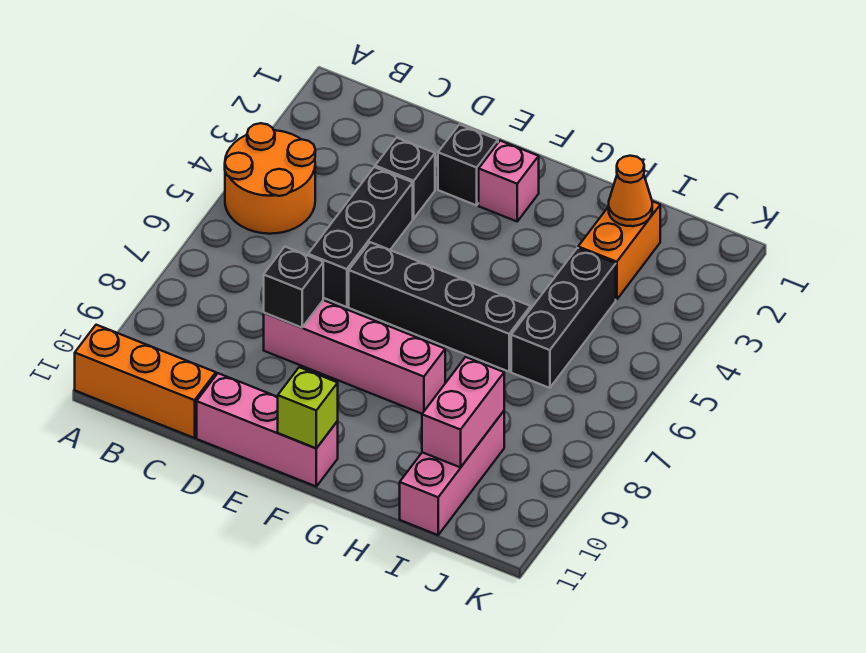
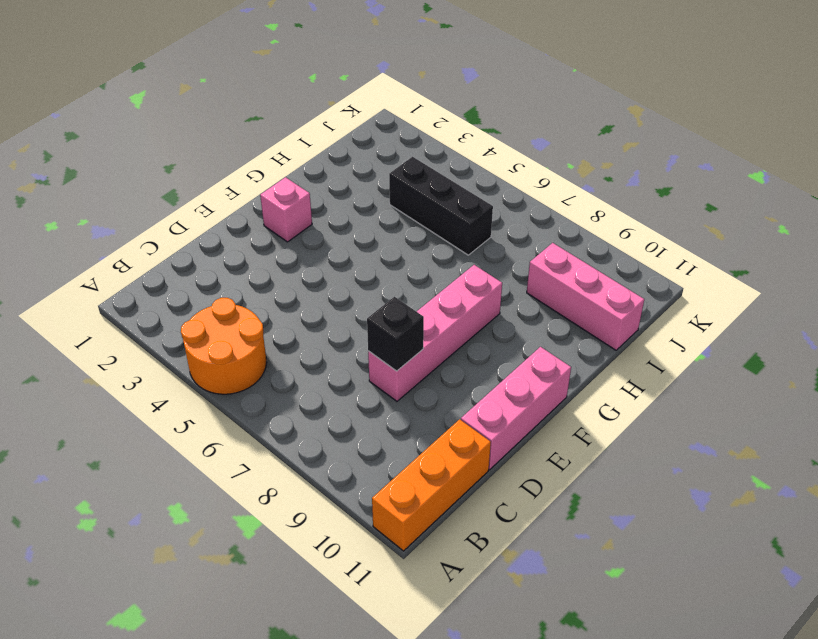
none -> black brick D3 level 1
none -> black brick D4:D6 level 1
none -> black brick E2 level 1

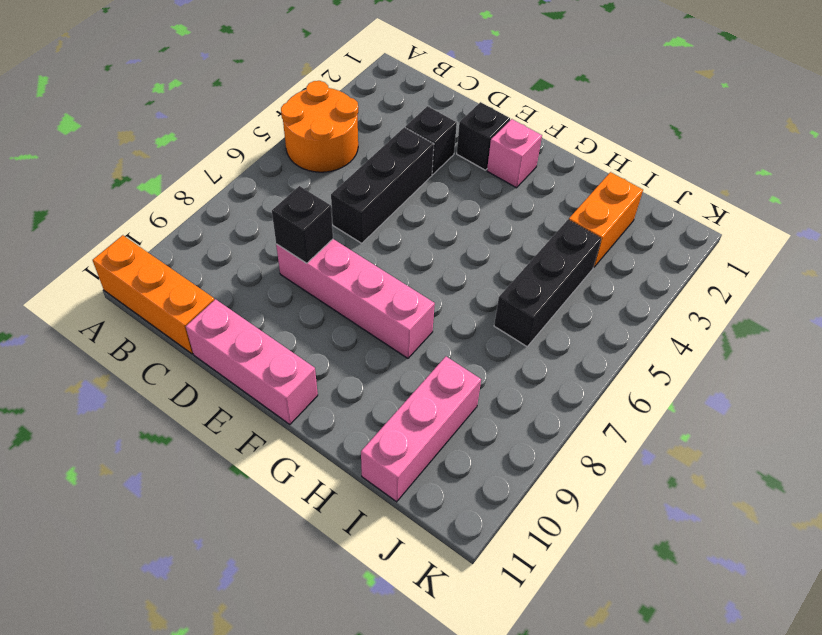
none -> black brick E6:H6 level 1
none -> lime brick F11 level 2
none -> orange cone I2 level 2

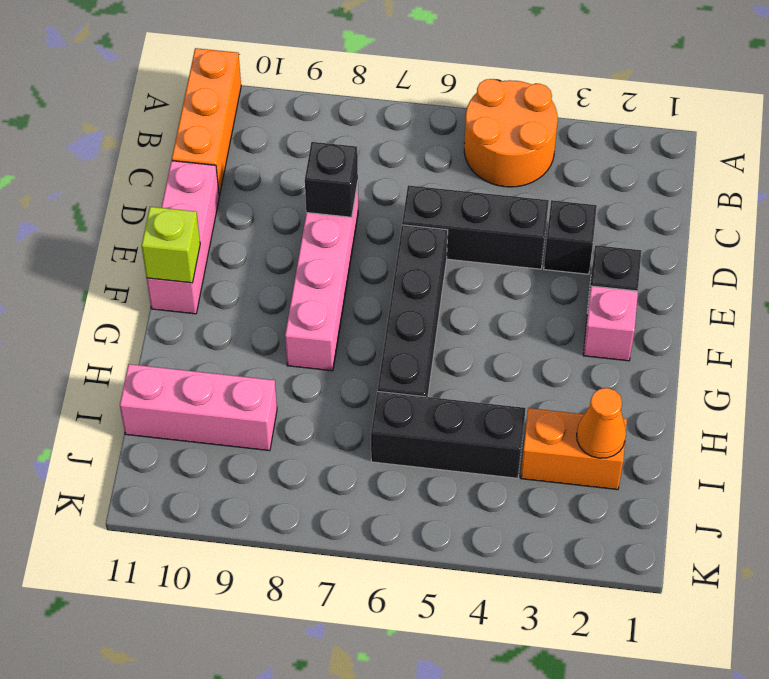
none -> pink brick I9:I10 level 2

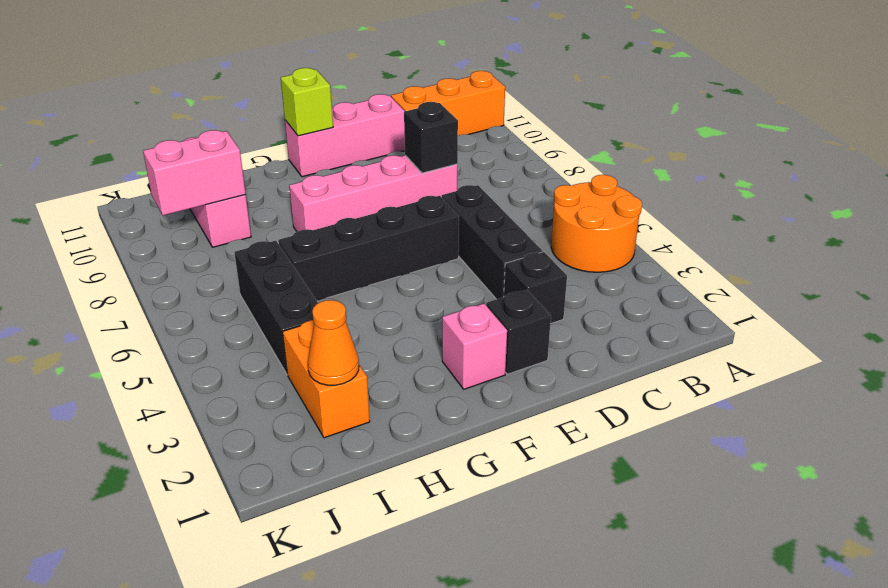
pink brick I9:J9 level 2 -> pink brick I9:I10 level 2

